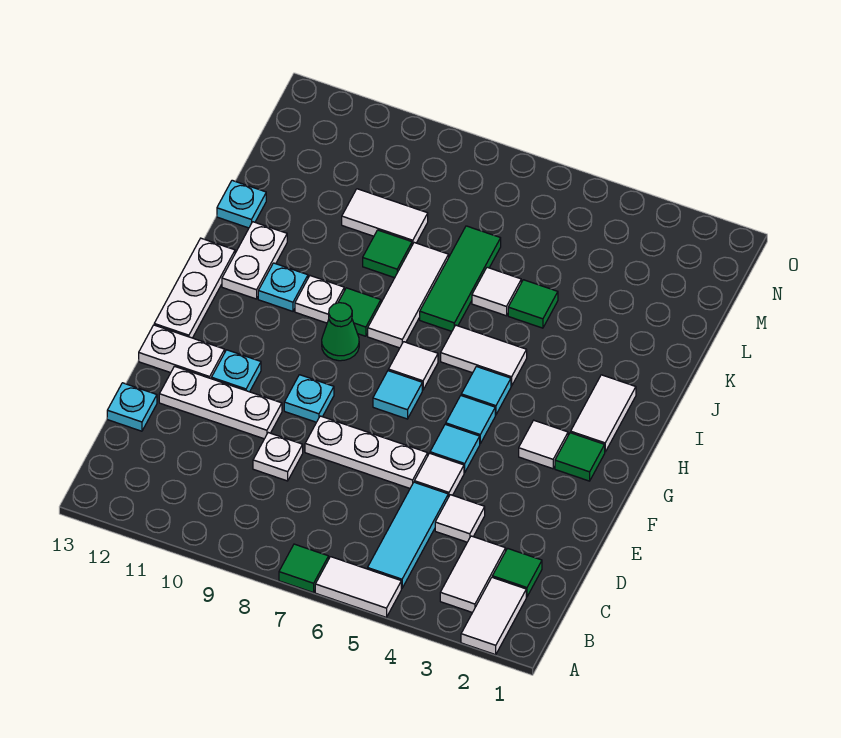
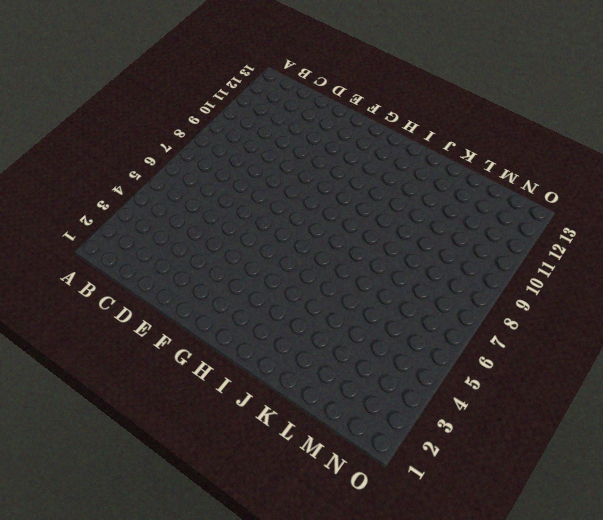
none -> white tile A2:B2 level 1
none -> white tile A5:A6 level 1
none -> green tile A7 level 1
none -> white tile B3:C3 level 1

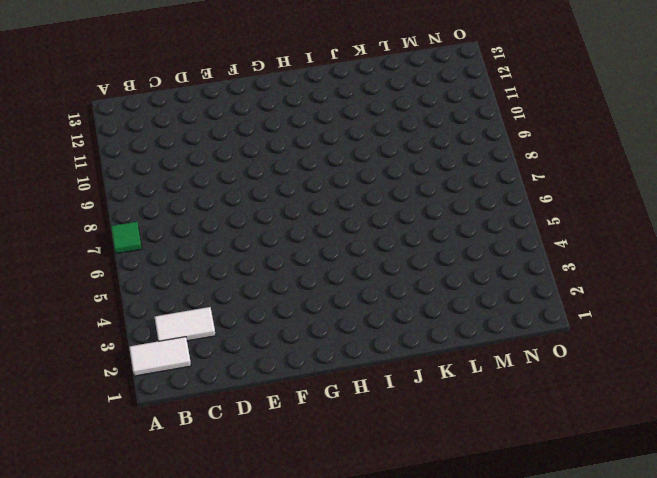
none -> white tile A5:A6 level 1
none -> cyan tile B5:D5 level 1
none -> green tile C2 level 1
none -> white tile D4 level 1

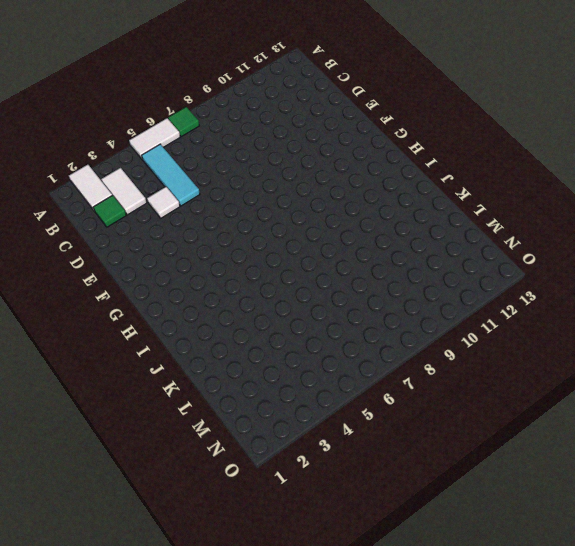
none -> white plate D9 level 1
none -> cyan plate D13 level 1
none -> white tile E5 level 1
none -> white plate E6:E8 level 1

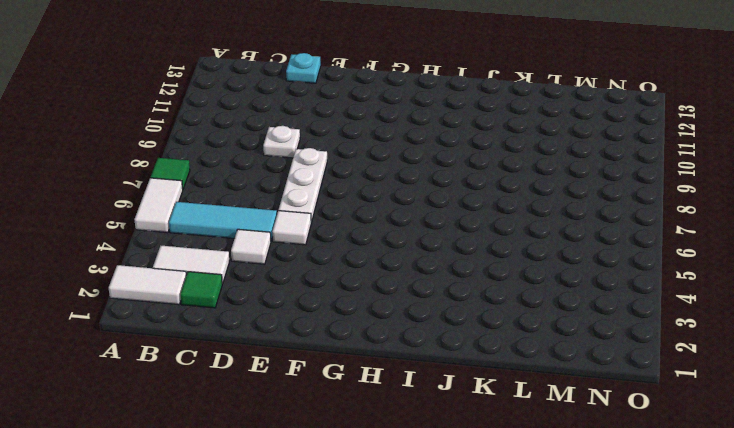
none -> white plate E10:E12 level 1
none -> cyan tile F5 level 1
none -> cyan plate F9 level 1
none -> cyan plate F11 level 1

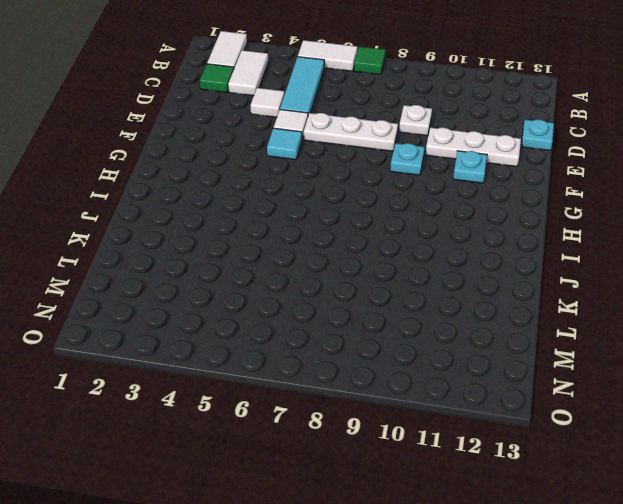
none -> white plate F12:F13 level 1
none -> green tile G2 level 1
none -> white tile G3 level 1
none -> cyan tile G5 level 1

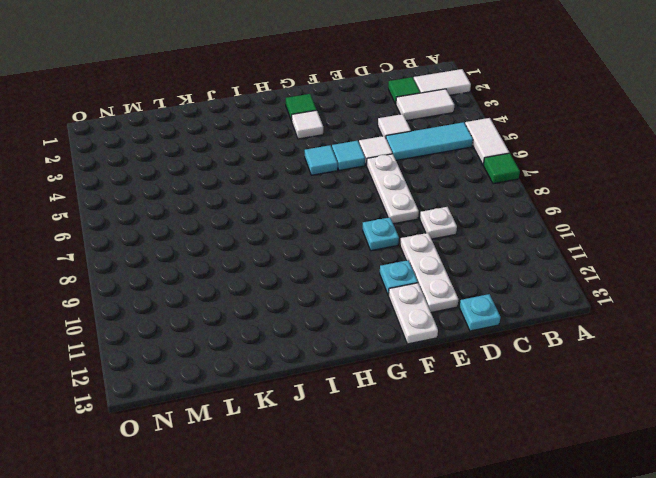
none -> cyan tile G7 level 1
none -> white plate G13:I13 level 1
none -> white tile H2:I2 level 1
none -> cyan tile H5 level 1

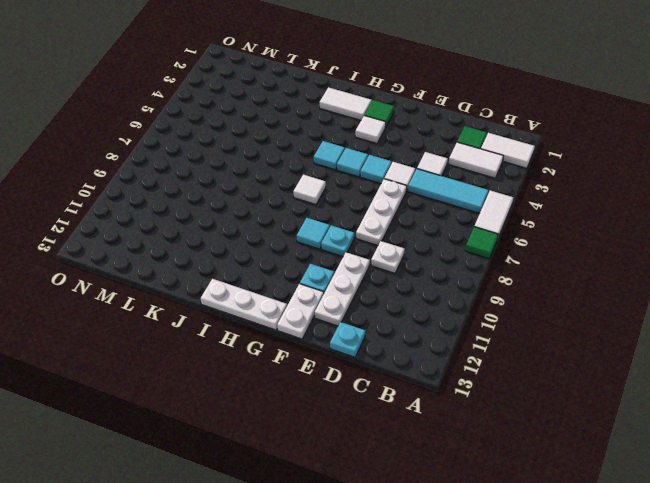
cyan tile G9 level 1 -> cyan tile G7 level 1
none -> green cone H9 level 1
none -> white tile I5:I6 level 1
none -> white tile I8:K8 level 1
none -> green tile I9 level 1

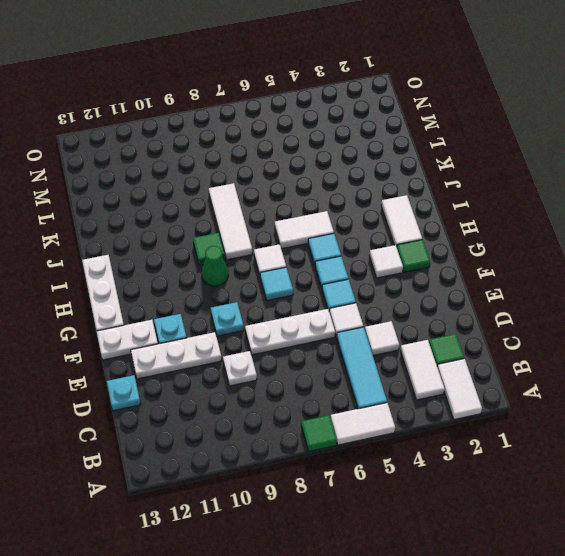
none -> white plate I10 level 1
none -> cyan plate I11 level 1
none -> white plate I12:J12 level 1
none -> green tile J7:L7 level 1

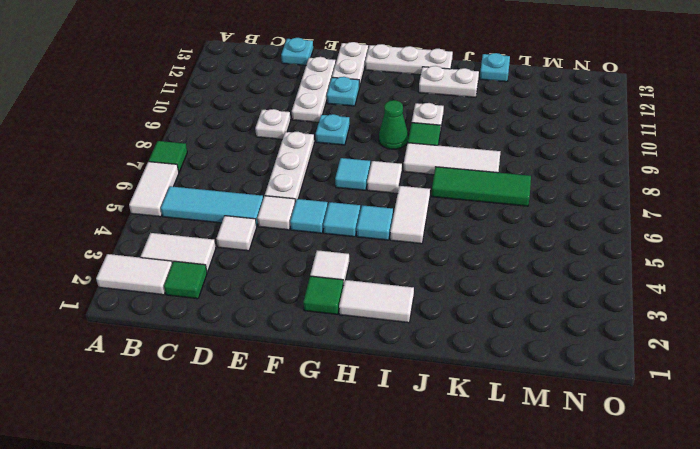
none -> cyan plate I11 level 1
none -> green tile K5 level 1
none -> white tile K6 level 1
none -> green tile K9 level 1

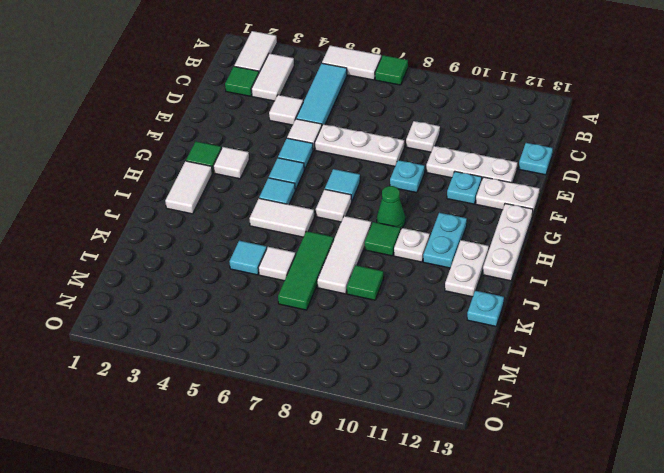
cyan plate H11:I11 level 1 -> cyan plate I11 level 1
cyan tile K5 level 1 -> green tile K5 level 1
none -> white tile L9:L10 level 1

